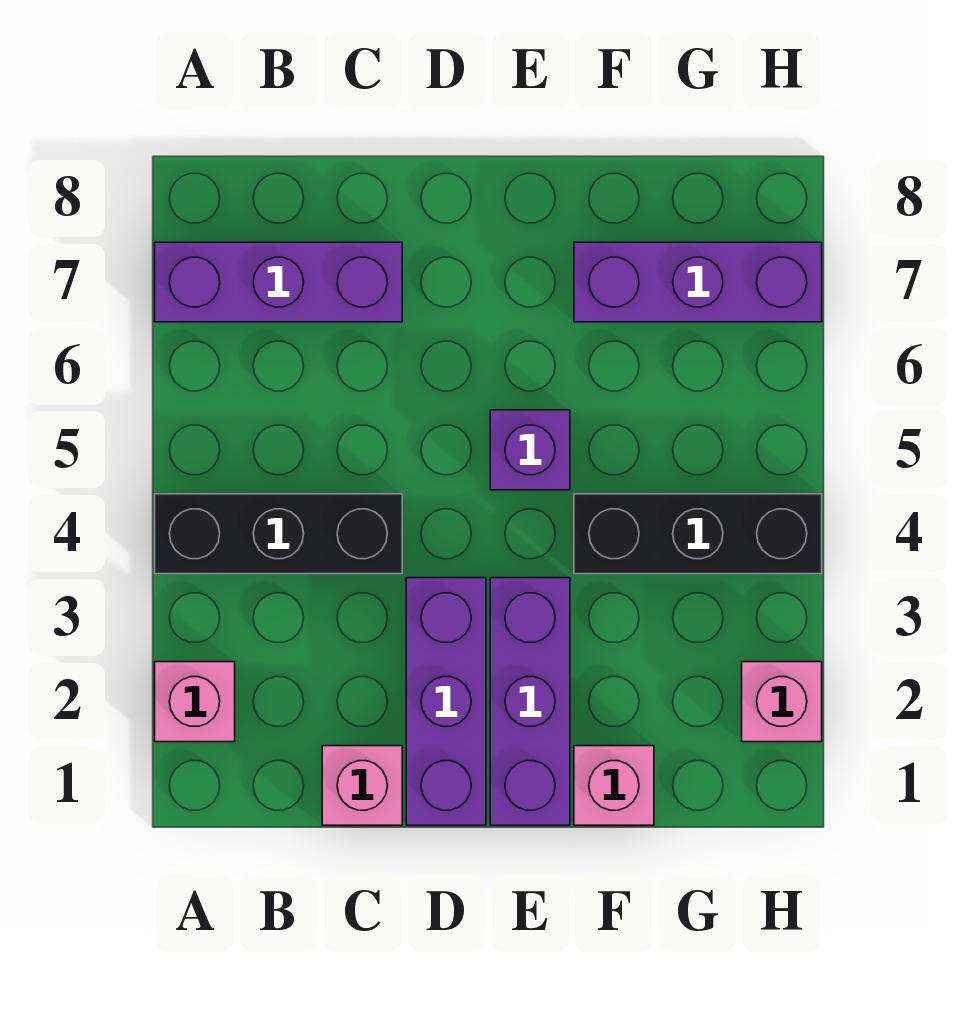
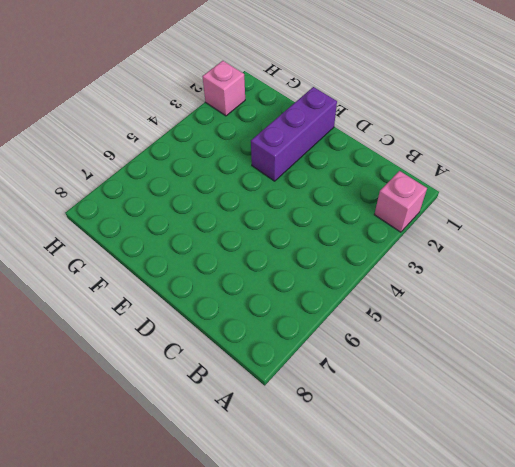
none -> black brick A4:C4 level 1
none -> purple brick A7:C7 level 1

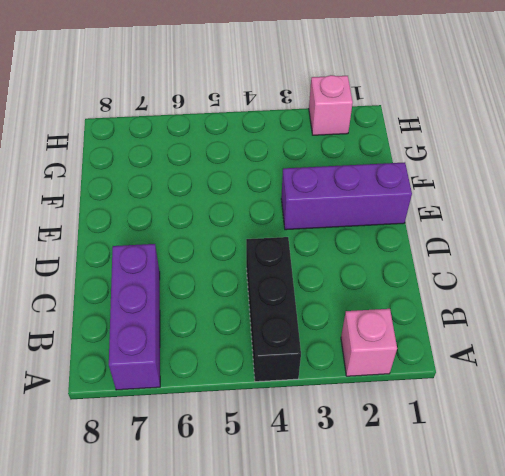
none -> pink brick C1 level 1
none -> purple brick D1:D3 level 1

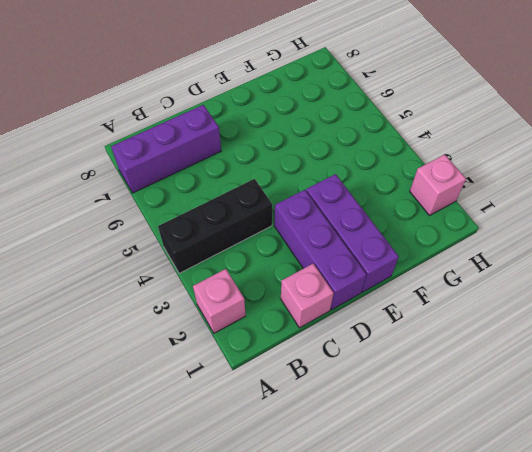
none -> purple brick E5 level 1
none -> pink brick F1 level 1

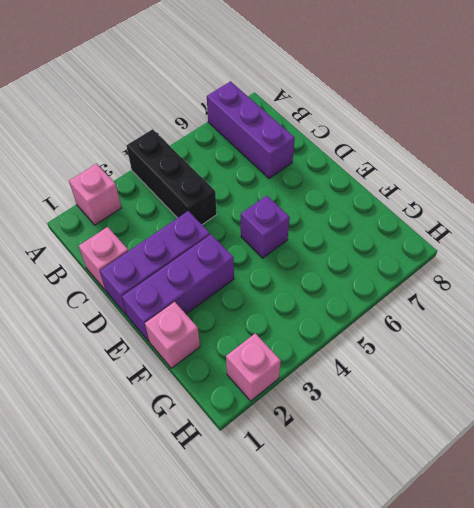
none -> black brick F4:H4 level 1
none -> purple brick F7:H7 level 1

